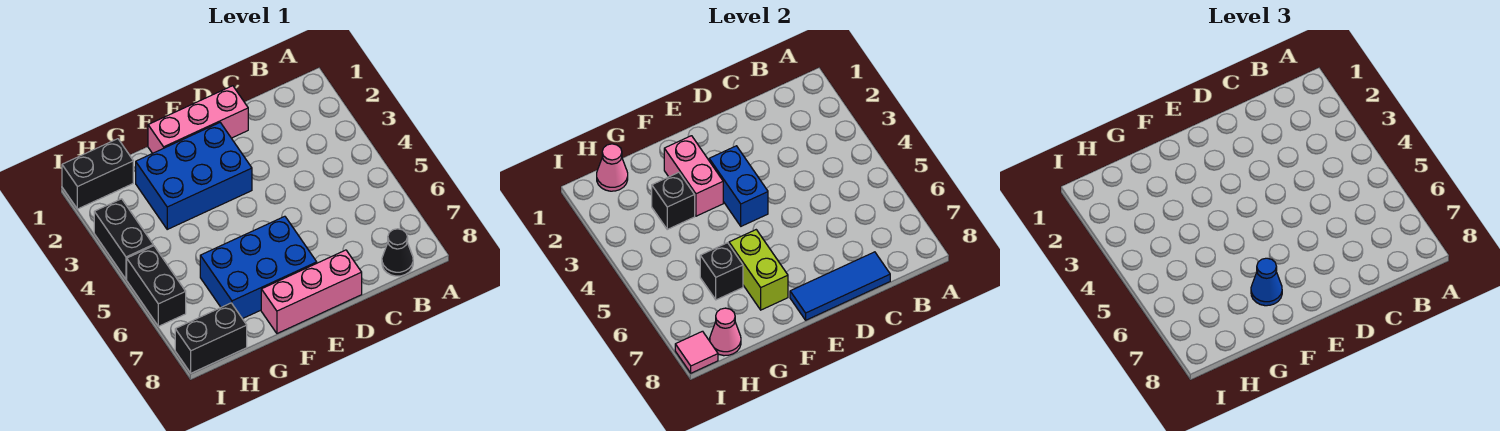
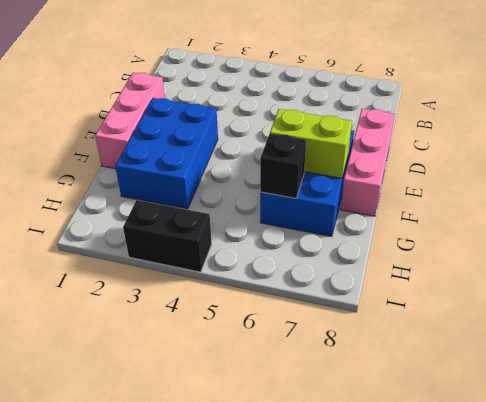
none -> black cone B8 level 1
none -> black brick H1:I1 level 1
none -> black brick H8:I8 level 1

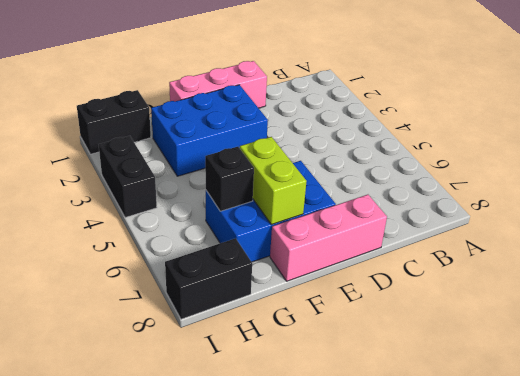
none -> black cone B8 level 1
none -> black brick I5:I6 level 1
none -> blue tile C8:E8 level 2

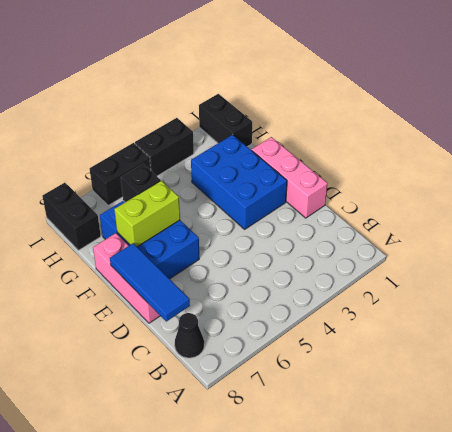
none -> blue brick E3:E4 level 2
none -> pink brick F2:F3 level 2
none -> black brick G3 level 2

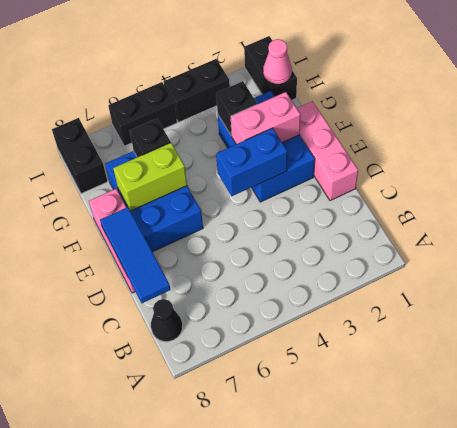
none -> pink cone H8 level 2
none -> pink tile I8 level 2
none -> blue cone F7 level 3

